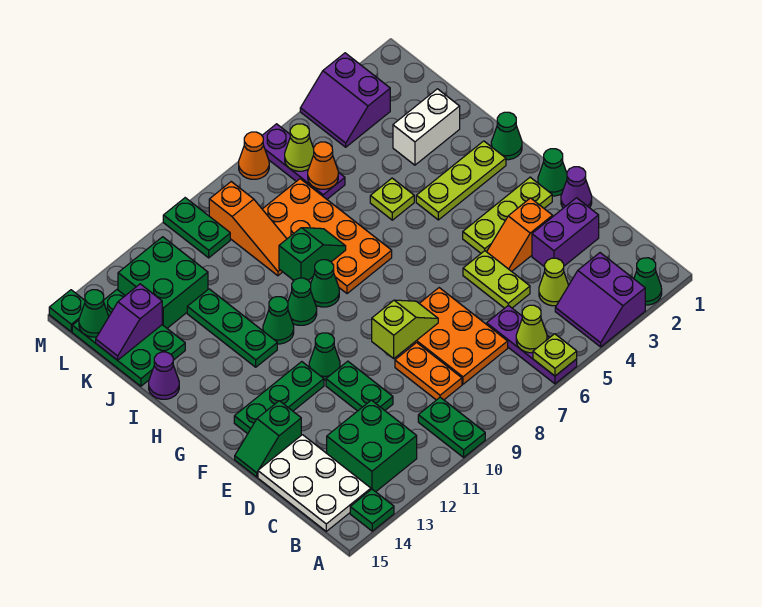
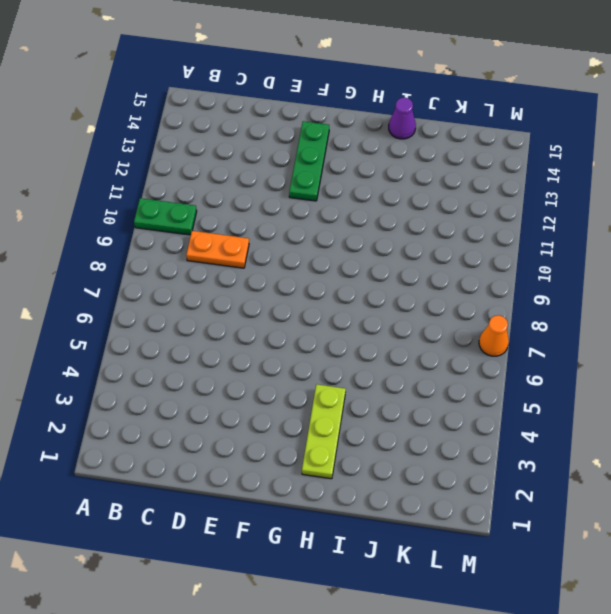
none -> green cone A2 level 1
none -> purple slope A3:B4 level 1 top 3
none -> purple plate A6:C6 level 1
none -> green plate A14 level 1

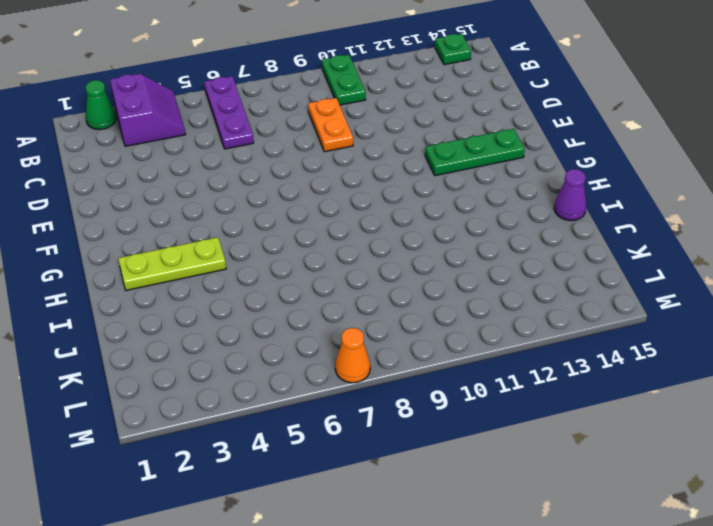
none -> green brick B12:C13 level 1
none -> white plate B14:D15 level 1
none -> lime cone C4 level 1
none -> orange plate C7:E8 level 1

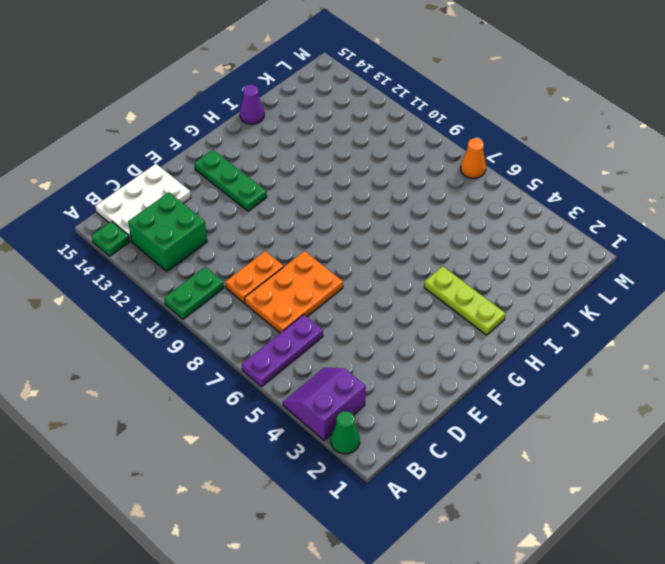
none -> lime cone C4 level 1
none -> purple brick D2:D3 level 1
none -> lime plate D5:E5 level 1
none -> green plate D11:E11 level 1

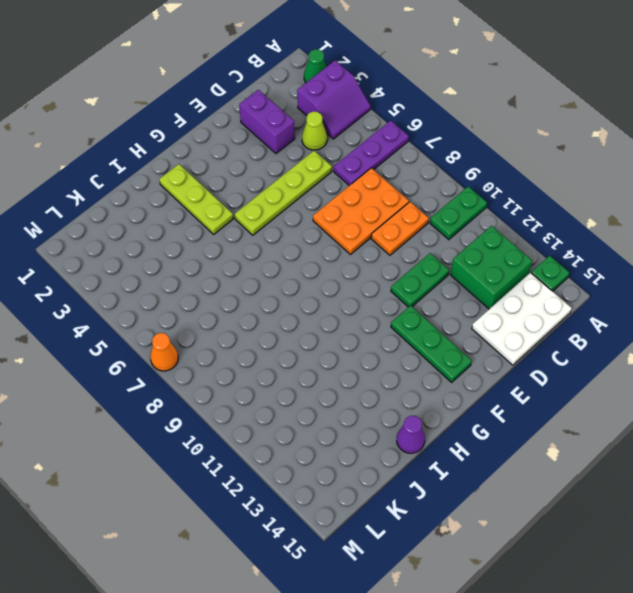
lime plate D5:G5 level 1 -> lime plate D5:E5 level 1
none -> purple cone E1 level 1
none -> orange slope E3:E4 level 1 top 3
none -> green slope E14:E15 level 1 top 14
none -> green cone F1 level 1

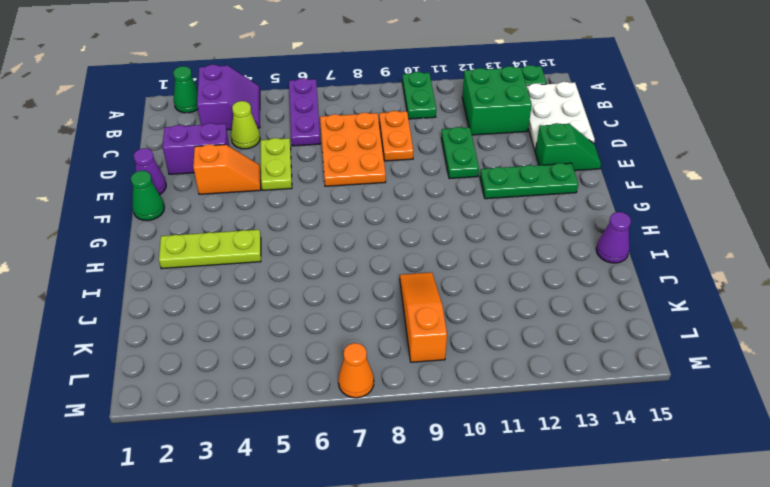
none -> lime plate F2:F4 level 1
none -> green cone F11 level 1
none -> green cone H1 level 1
none -> orange plate H7:K8 level 1

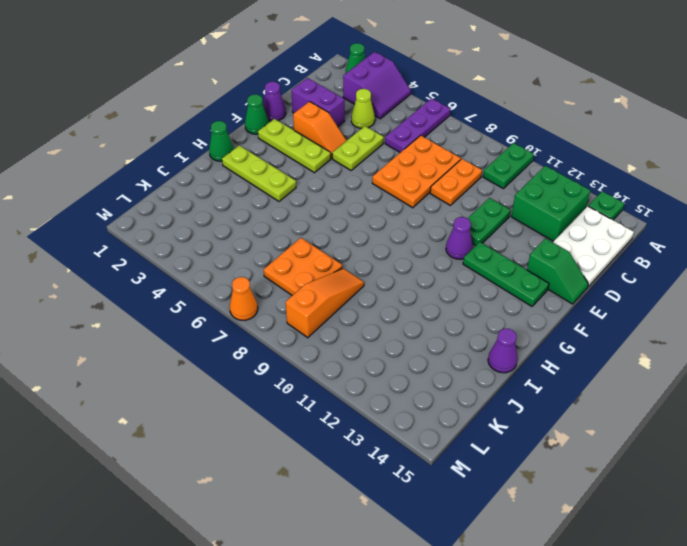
purple cone F11 level 1 -> green cone F11 level 1
orange plate J7:K8 level 1 -> orange plate H7:K8 level 1
none -> green cone H9 level 1
none -> green cone H10 level 1
none -> green cone H11 level 1
none -> green plate H12:J12 level 1

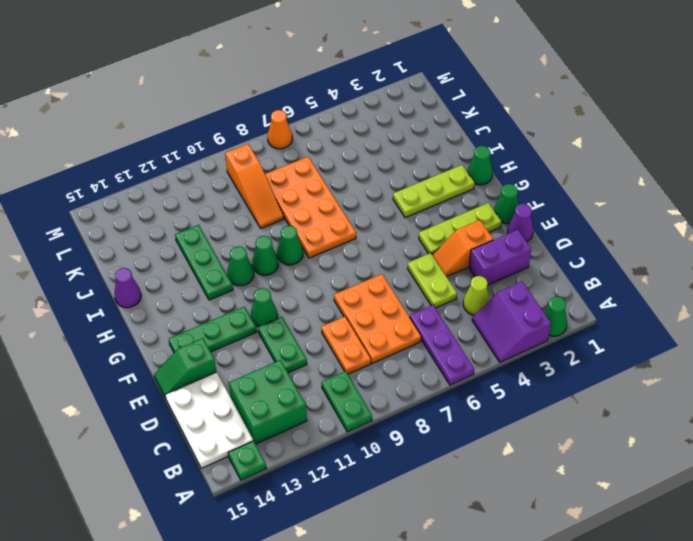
none -> lime plate I5 level 1
none -> white brick J2:J3 level 1
none -> green plate J14:L15 level 1
none -> purple plate K6:M6 level 1

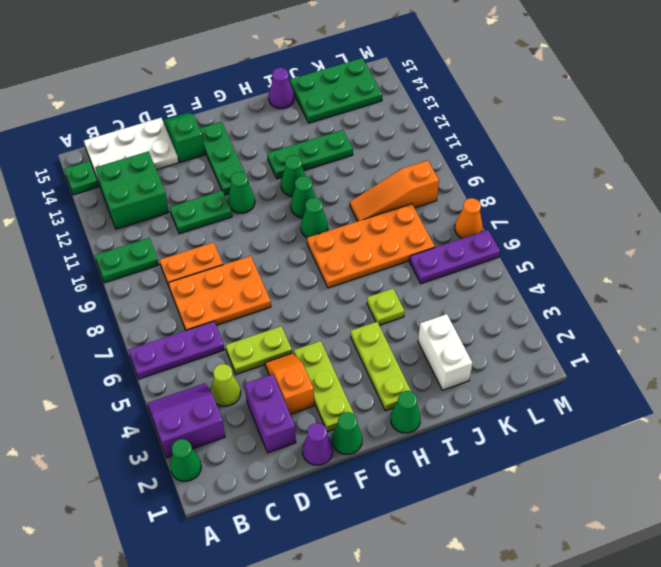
none -> green brick K12:L13 level 1
none -> purple slope L3:M4 level 1 top 3
none -> green plate L10:M10 level 1
none -> green plate M15 level 1

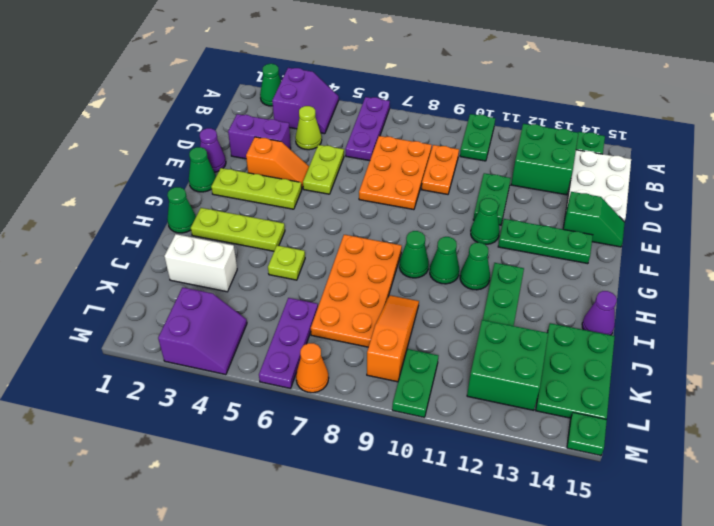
none -> lime plate A6 level 2
none -> lime cone B6 level 2
none -> lime slope E8:E9 level 2 top 9
none -> green slope I8:I9 level 2 top 9

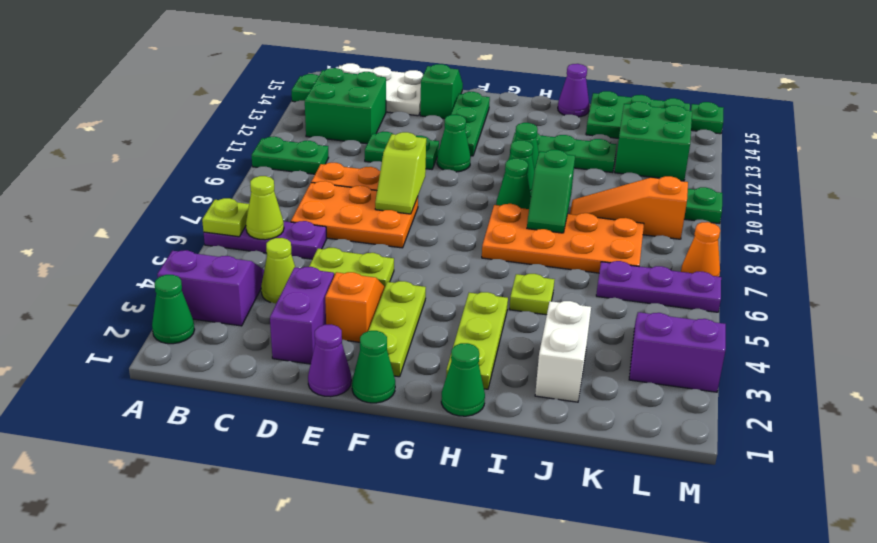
none -> orange cone K6 level 2
none -> purple slope K14:K15 level 2 top 14
none -> lime cone L6 level 2
none -> green cone L15 level 2

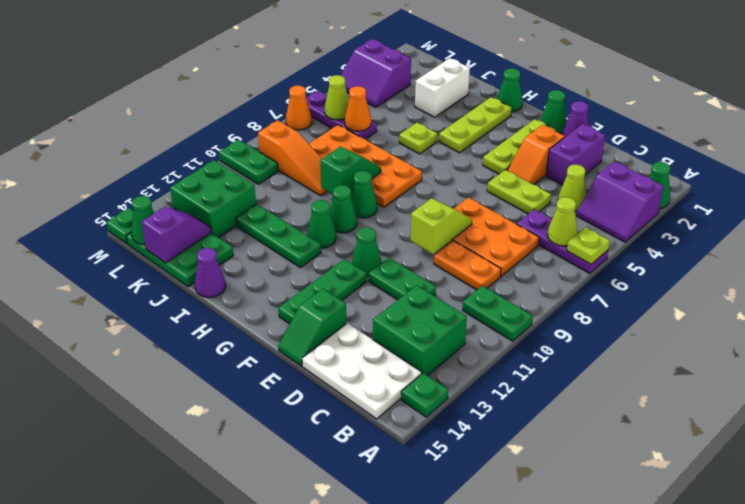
purple slope K14:K15 level 2 top 15 -> purple slope K14:K15 level 2 top 14

